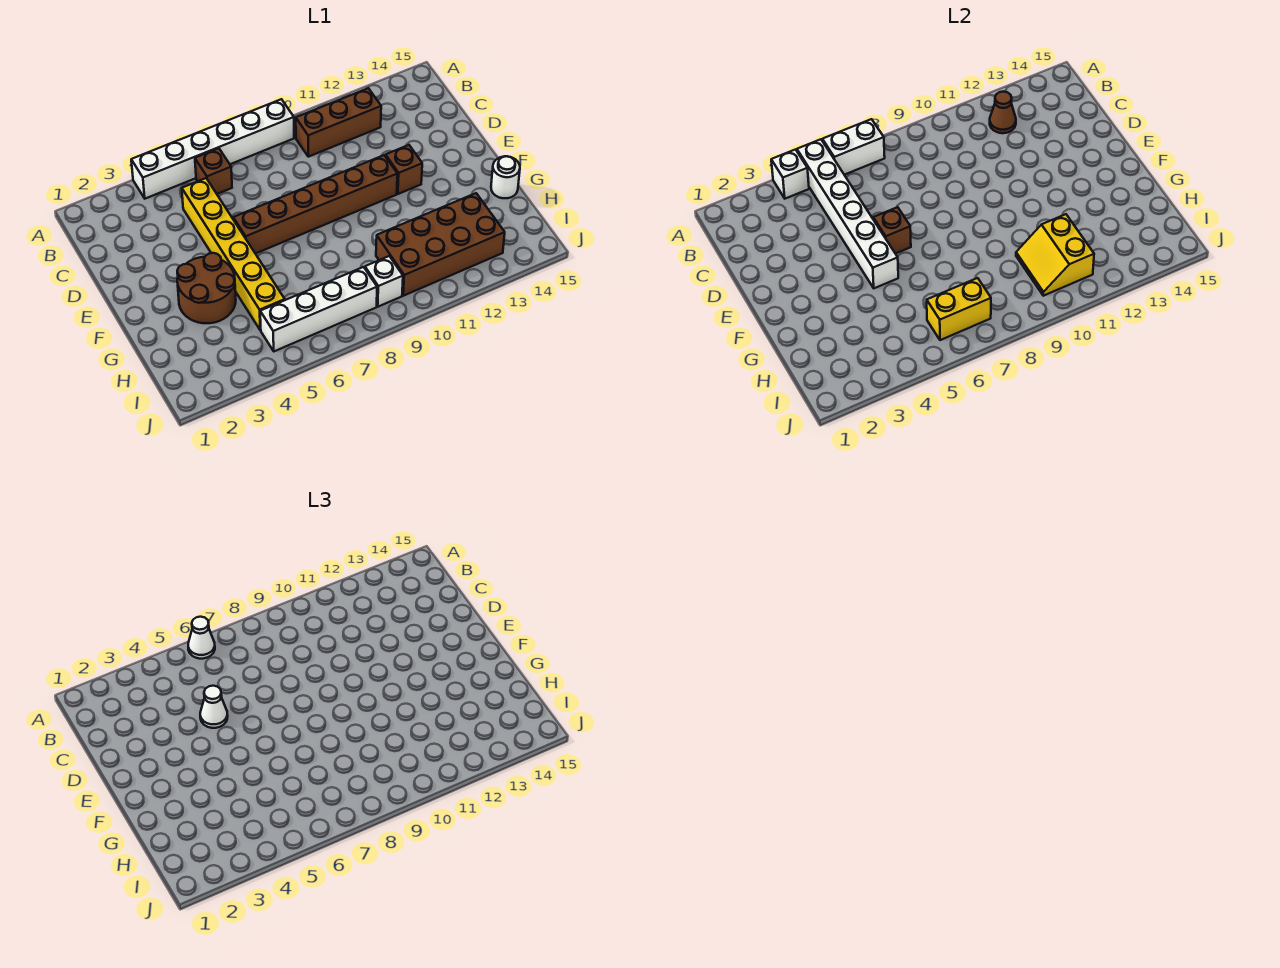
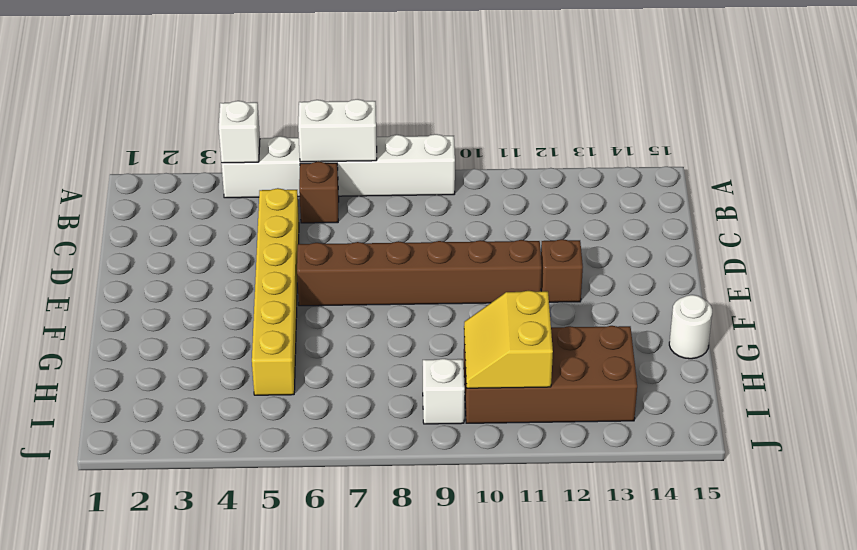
none -> brown brick B10:B12 level 1
none -> brown round brick F3:G4 level 1
none -> white brick I5:I8 level 1

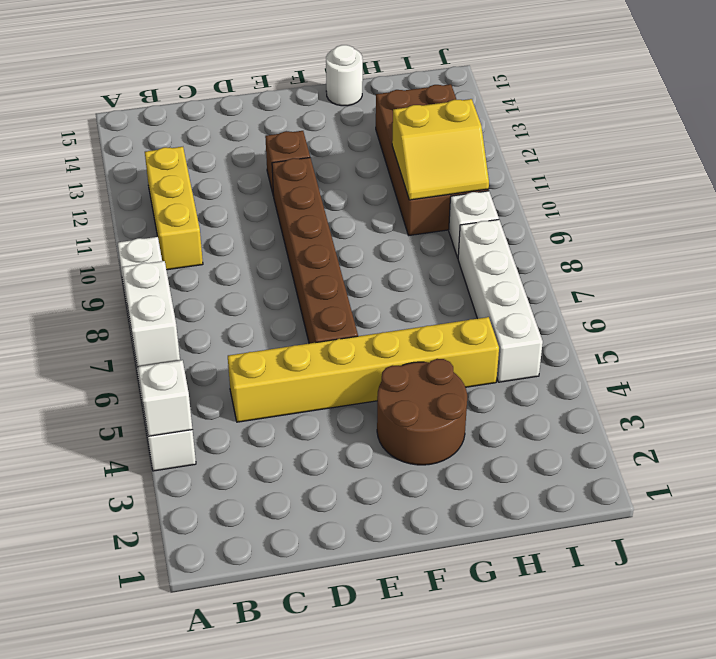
yellow brick B10:B12 level 1 -> brown brick B10:B12 level 1
none -> brown brick B6 level 1
none -> white brick A5:F5 level 2
none -> brown cone B12 level 2

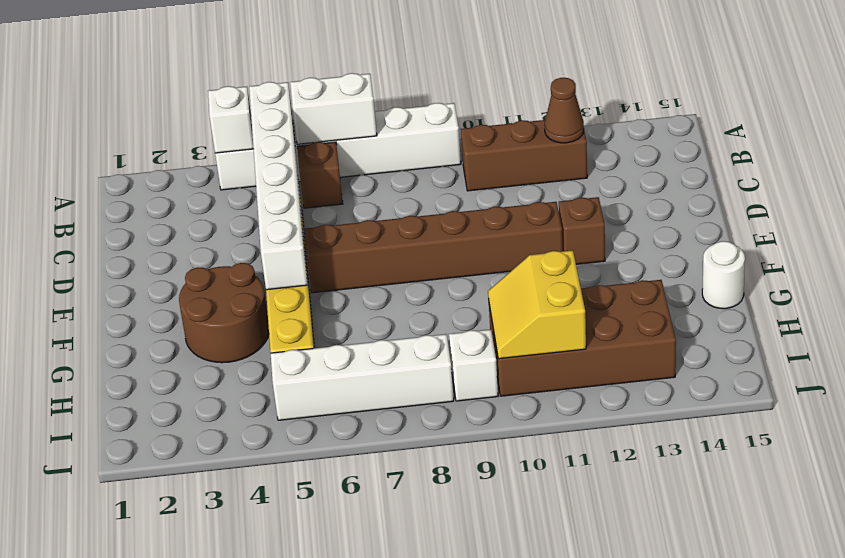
none -> brown brick E6 level 2
none -> yellow brick I6:I7 level 2
none -> white cone A6 level 3

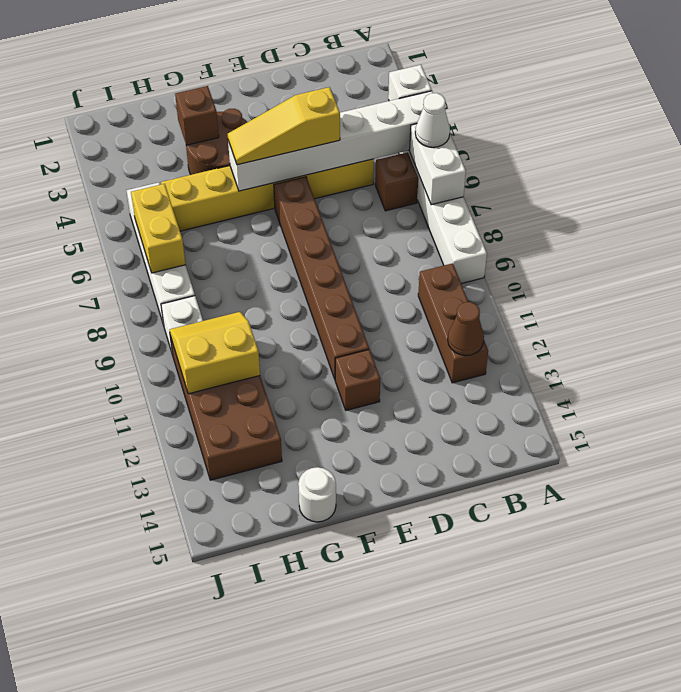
yellow slope D5:F5 level 3 top D -> white cone D5 level 3
brown brick G3 level 2 -> brown brick E6 level 2

